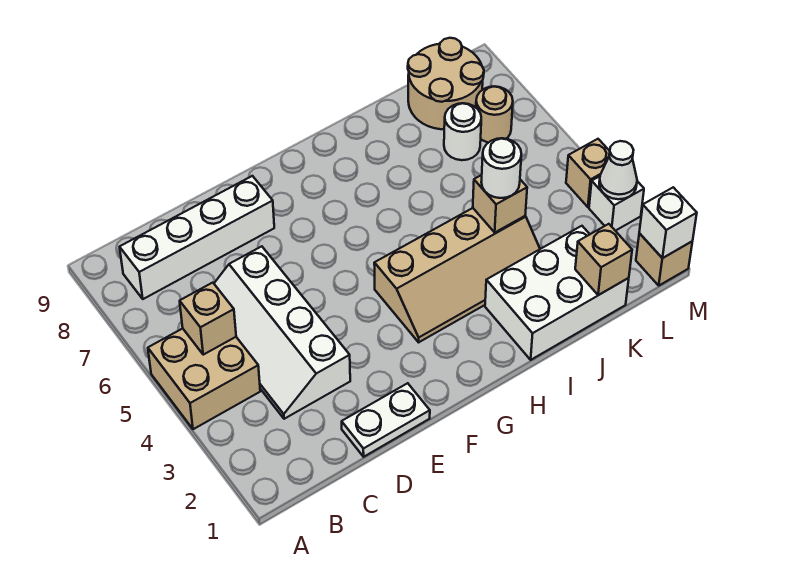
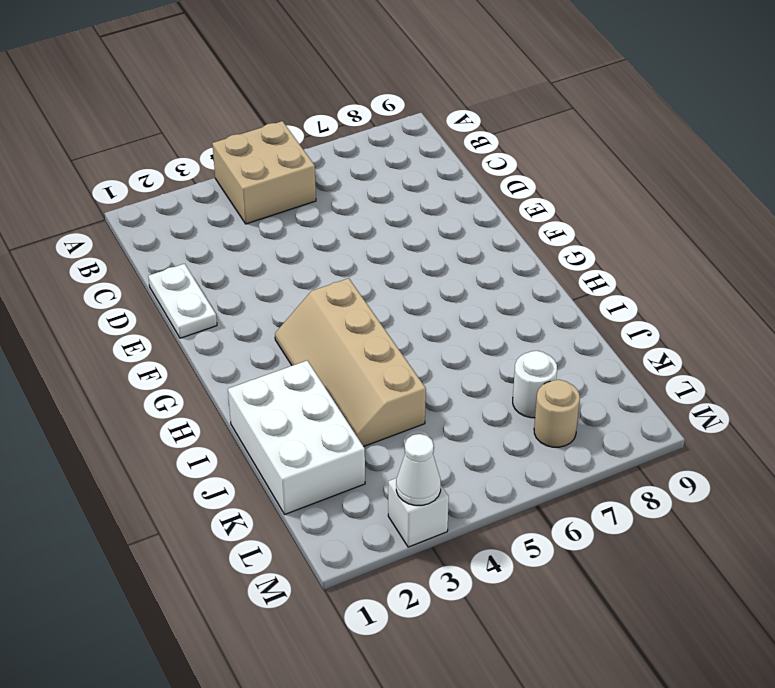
none -> white brick B8:E8 level 1
none -> white slope C3:D6 level 1 top D
none -> tan round brick K8:L9 level 1

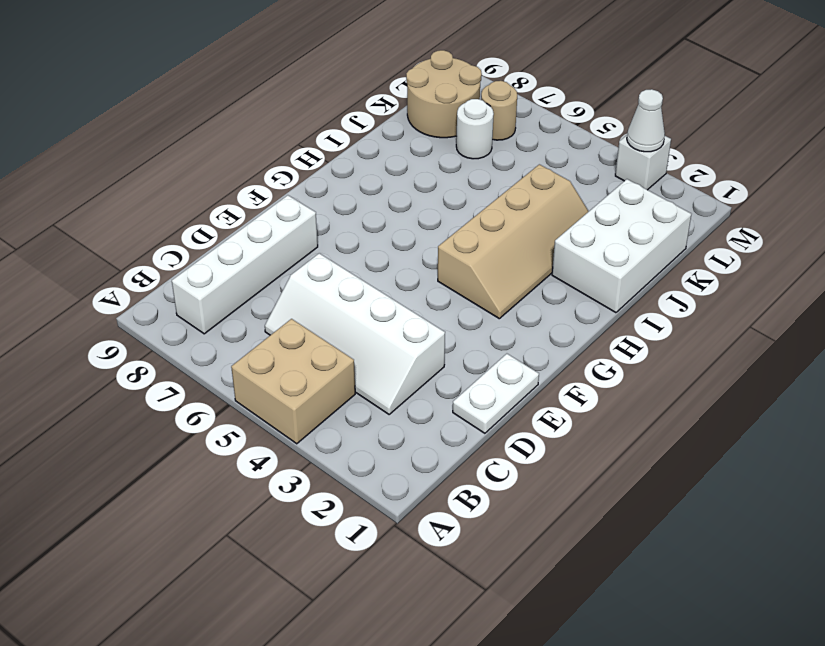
none -> tan brick M1 level 1
none -> tan brick M4 level 1
none -> tan brick B5 level 2

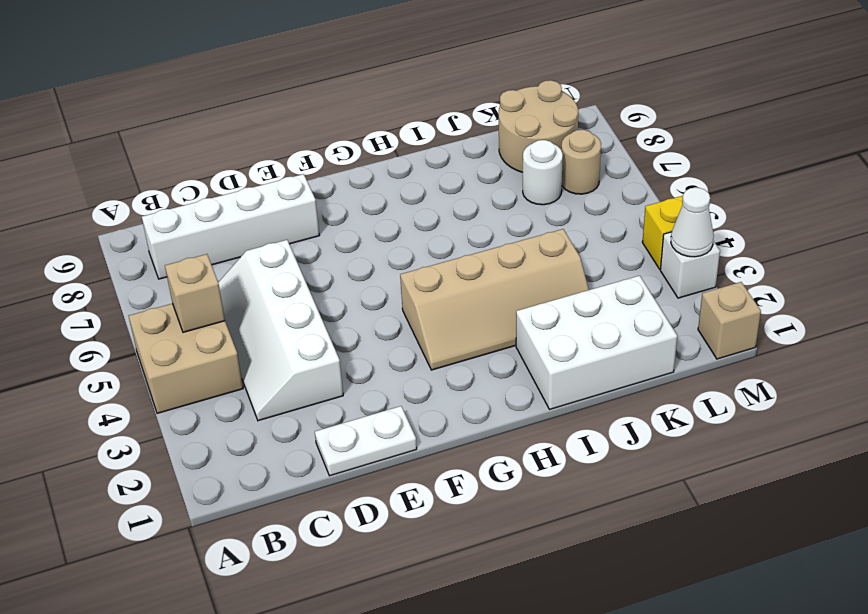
yellow brick M4 level 1 -> tan brick M4 level 1
none -> tan brick J4 level 2
none -> tan brick K1 level 2
none -> white brick M1 level 2

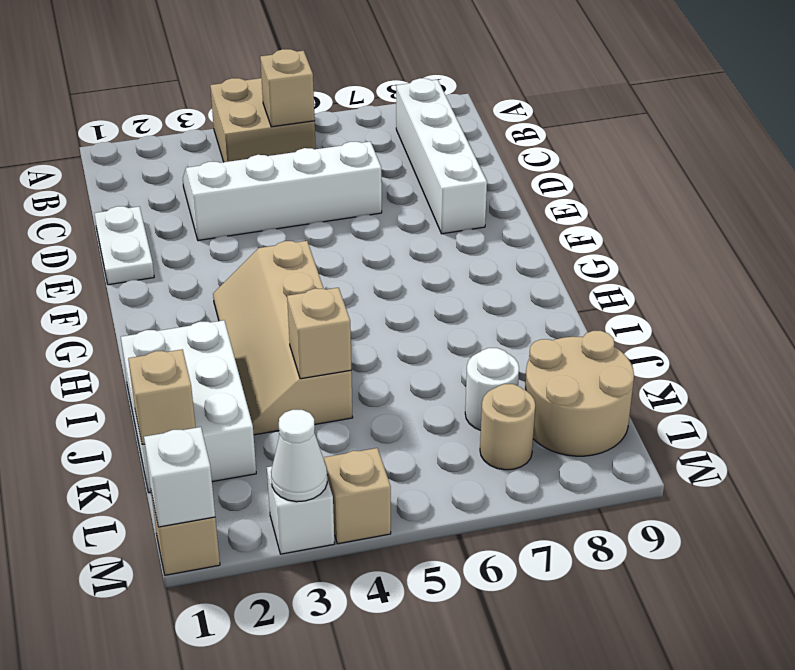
none -> white round brick J4 level 3

